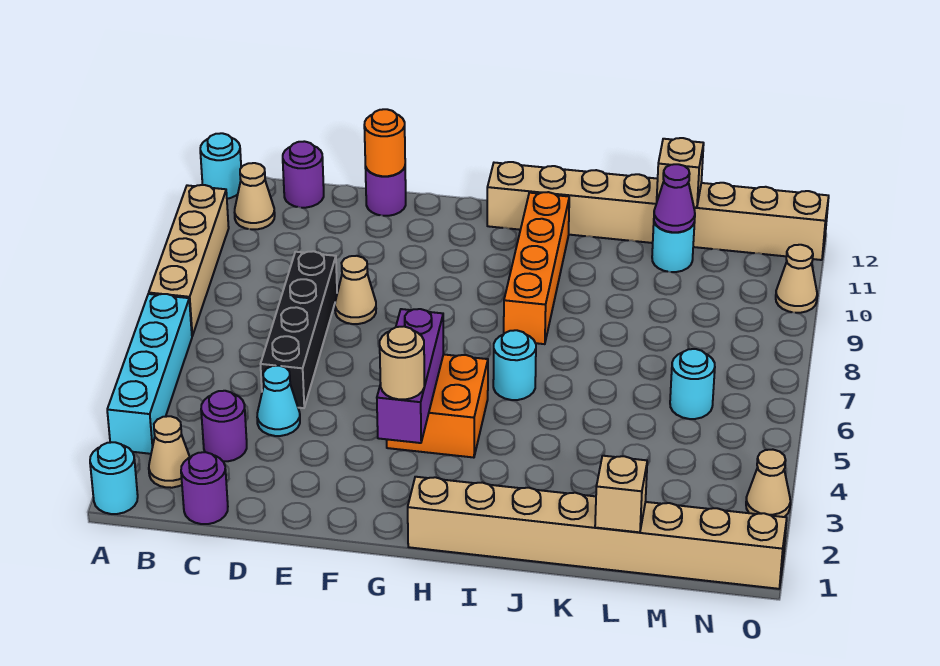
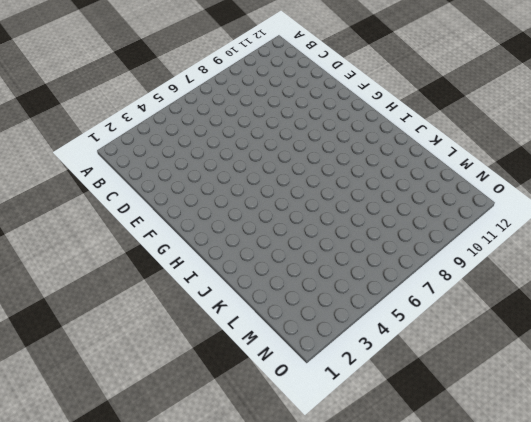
none -> cyan round brick A1 level 1
none -> cyan brick A3:A6 level 1
none -> tan brick A7:A10 level 1

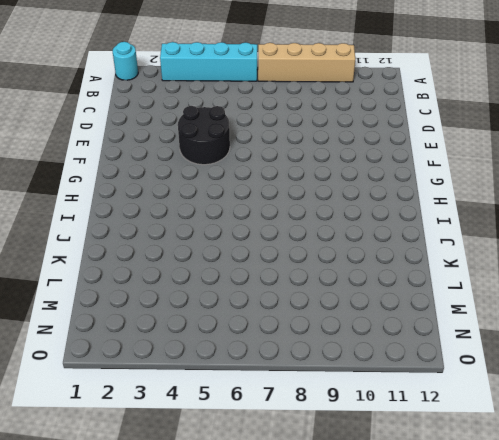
black round brick E4:F5 level 1 -> none
none -> cyan round brick A12 level 1
none -> tan cone B2 level 1
none -> tan cone B11 level 1

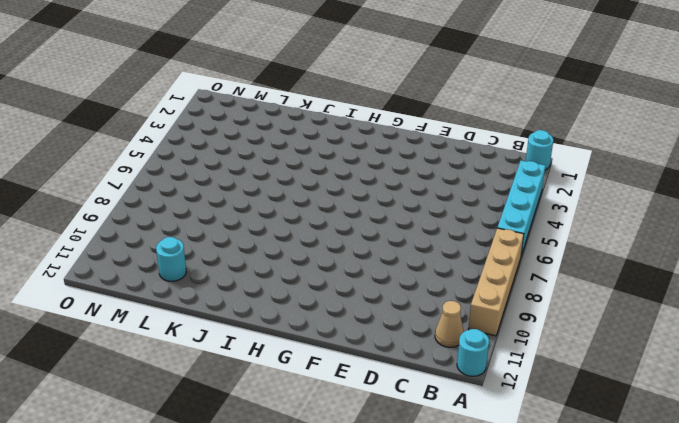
none -> tan cone B2 level 1
none -> purple round brick C1 level 1
none -> purple round brick C3 level 1

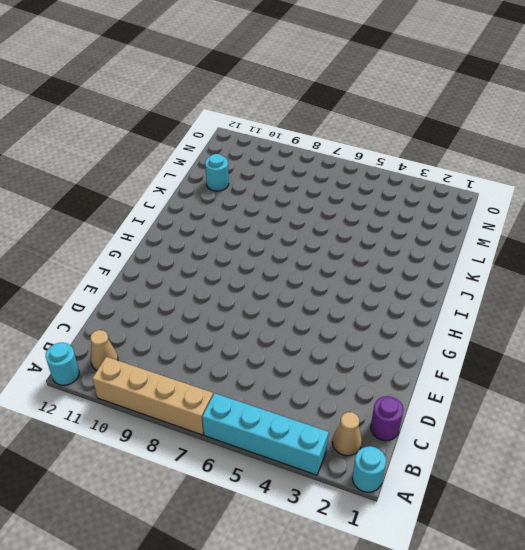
none -> purple round brick C3 level 1
none -> purple round brick C12 level 1
none -> cyan cone D4 level 1

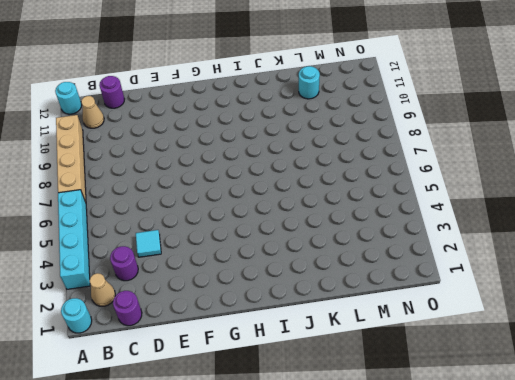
cyan tile D4 level 1 -> cyan cone D4 level 1
none -> black brick D5:D8 level 1
none -> tan cone E8 level 1
none -> purple round brick E12 level 1

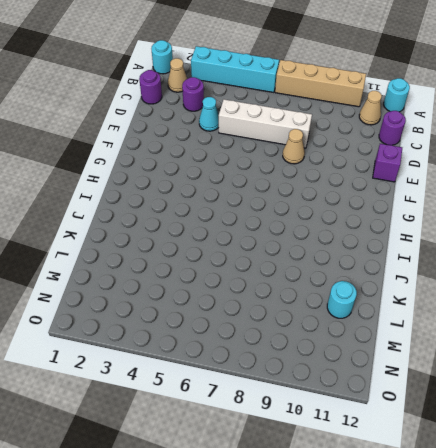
white brick D5:D8 level 1 -> black brick D5:D8 level 1
purple brick E12 level 1 -> purple round brick E12 level 1
none -> orange brick G4:H5 level 1
none -> tan brick H1:O1 level 1
none -> tan brick H12:O12 level 1

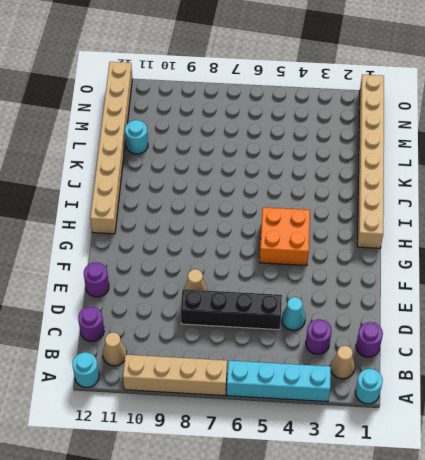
none -> cyan round brick I6 level 1
none -> orange brick I8:I11 level 1
none -> cyan round brick M6 level 1

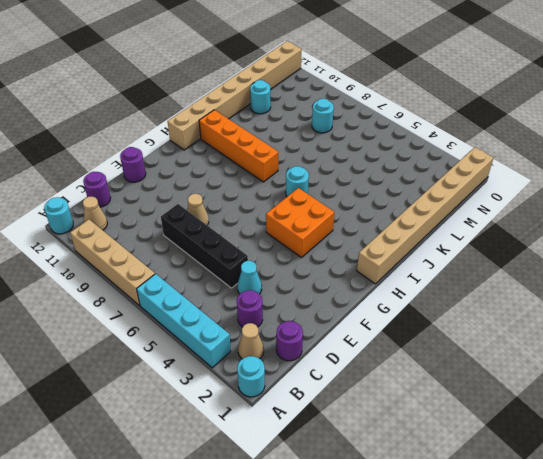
cyan round brick M8 level 1 -> cyan round brick M6 level 1
none -> tan cone O3 level 1
none -> tan cone O10 level 1
none -> orange round brick E12 level 2

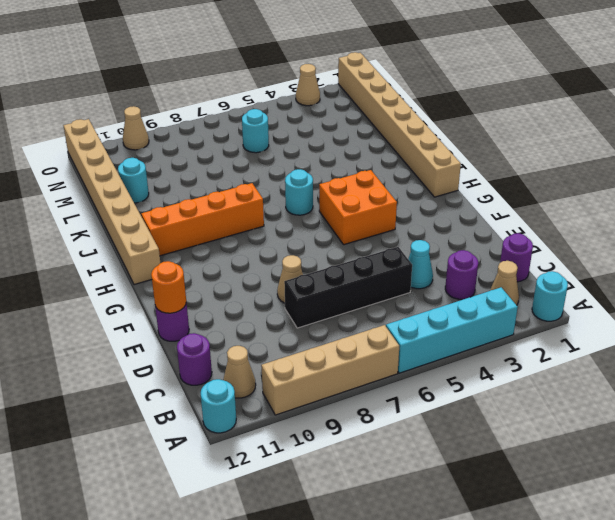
none -> purple brick G3:G5 level 2
none -> tan brick L1 level 2
none -> purple cone L11 level 2

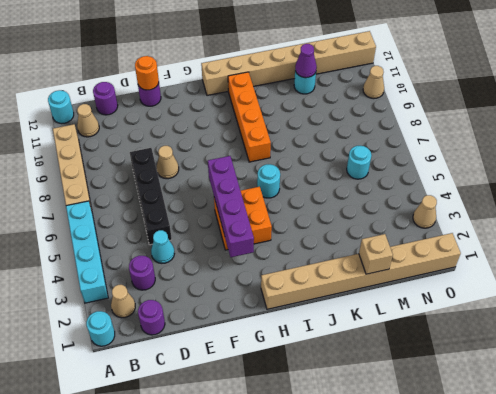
purple brick G3:G6 level 2 -> purple brick G3:G5 level 2
none -> tan brick L12 level 2
none -> tan round brick G3 level 3

